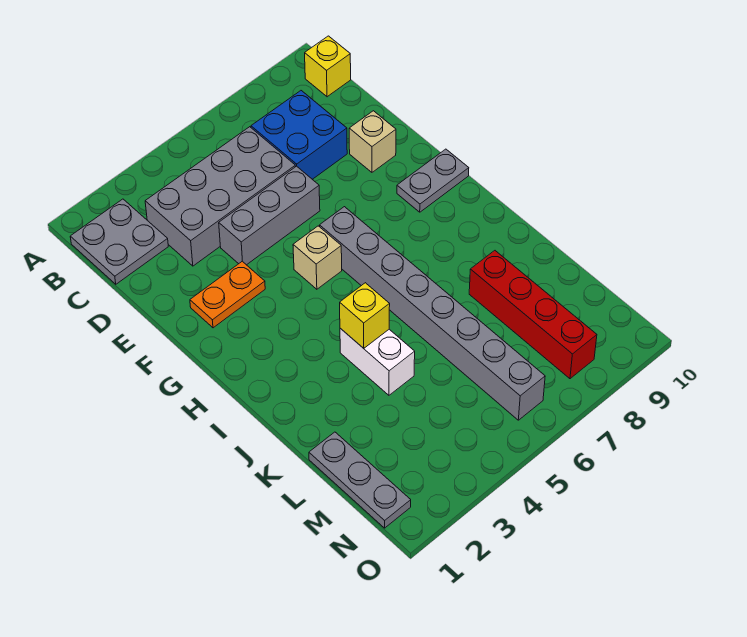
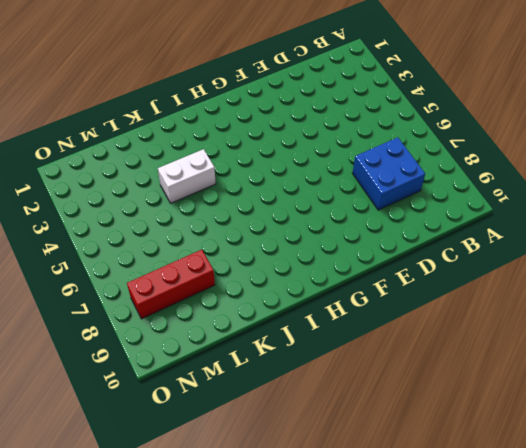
red brick L8:N8 level 1 -> red brick K8:N8 level 1
none -> grey plate B1:C2 level 1
none -> yellow brick B10 level 1
none -> grey brick C3:D6 level 1

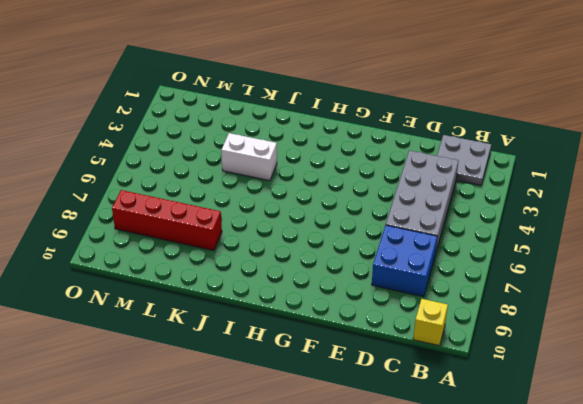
none -> grey brick E4:E6 level 1
none -> tan brick E9 level 1
none -> orange plate F2:F3 level 1

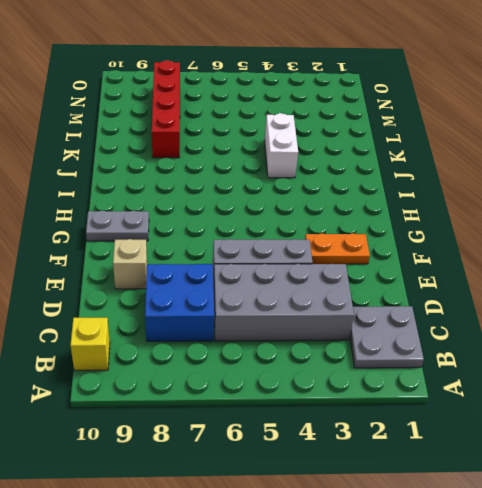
none -> tan brick G5 level 1
none -> grey brick G6:N6 level 1
none -> grey plate L1:N1 level 1

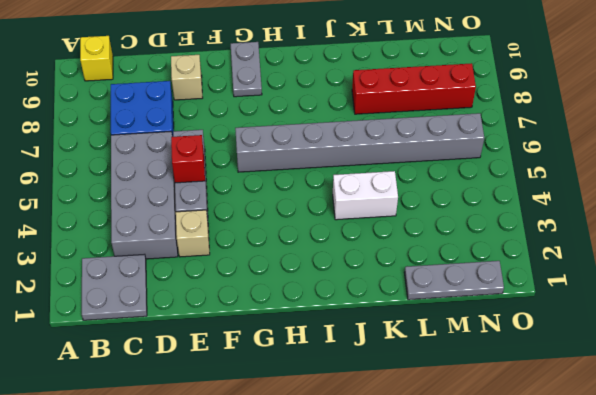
tan brick E3 level 1 -> tan brick G5 level 1
red brick E5 level 2 -> none
none -> orange plate F2:F3 level 1
none -> yellow brick J4 level 2

